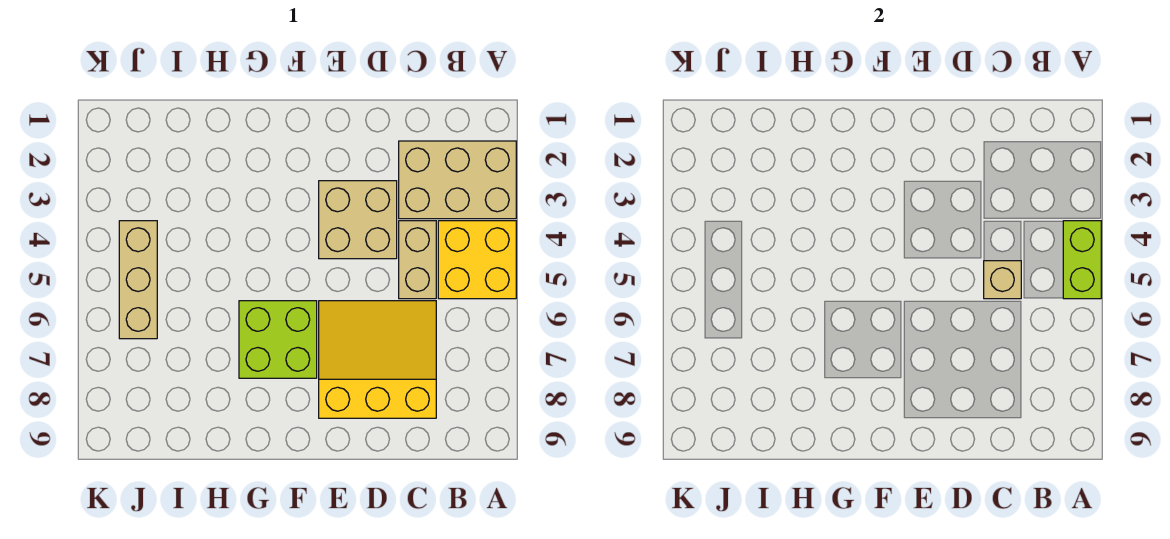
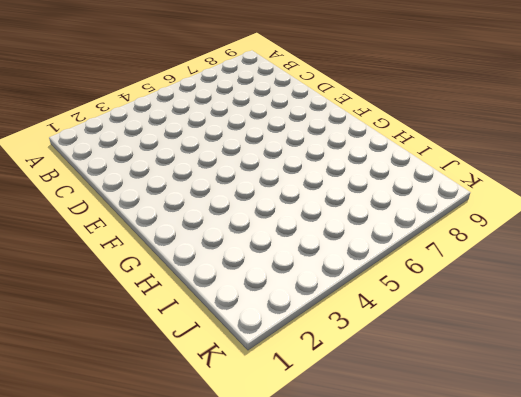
none -> tan brick A2:C3 level 1
none -> yellow brick A4:B5 level 1

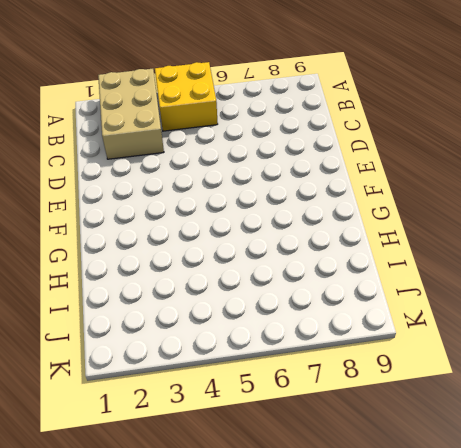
none -> tan brick C4:C5 level 1
none -> yellow slope C6:E8 level 1 top 8

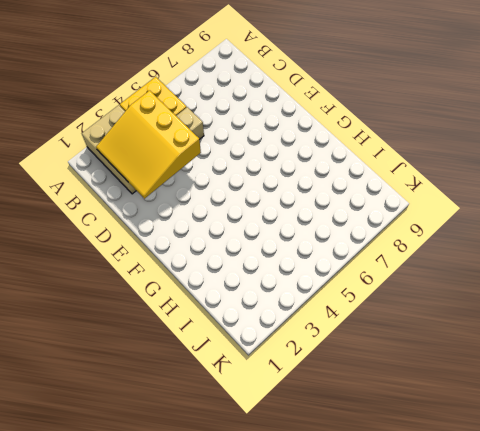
yellow slope B2:D4 level 2 top 4 -> yellow slope C6:E8 level 1 top 8
none -> tan brick D3:E4 level 1
none -> lime brick F6:G7 level 1

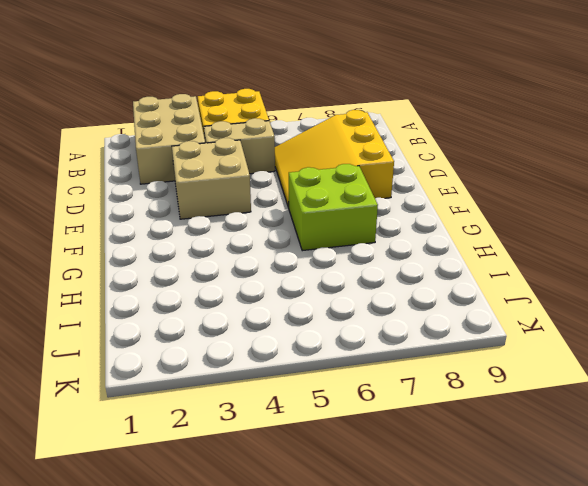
none -> tan brick J4:J6 level 1
none -> lime brick A4:A5 level 2

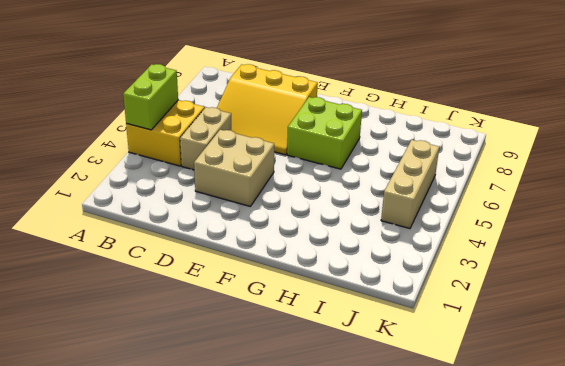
none -> tan brick A2:C3 level 1
none -> tan brick C5 level 2

